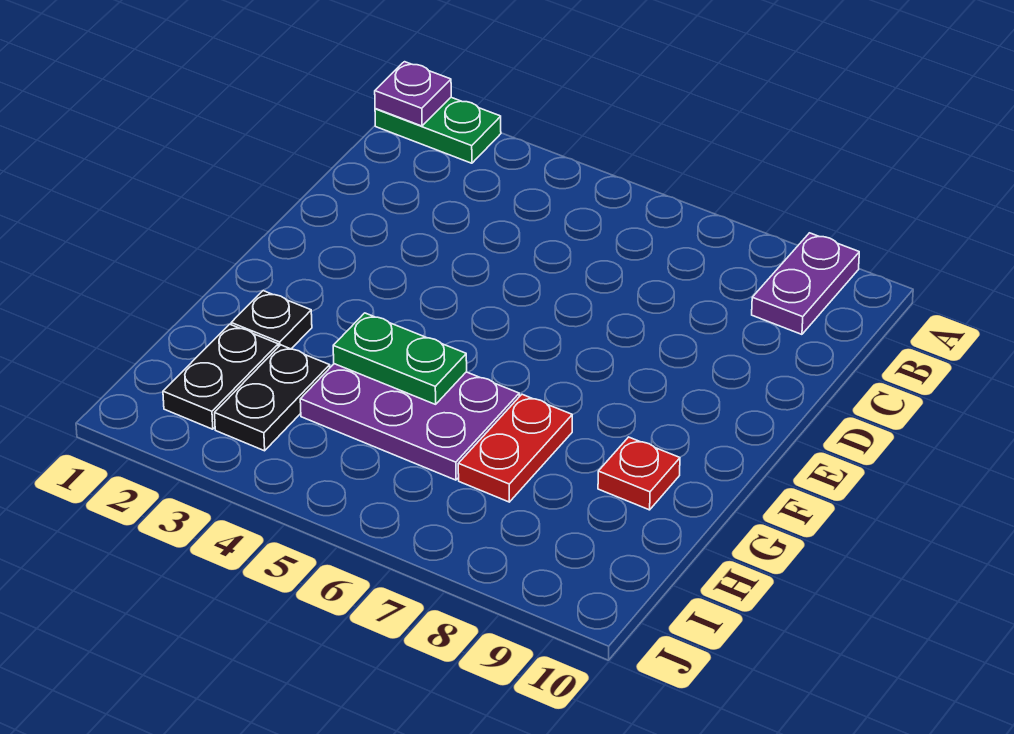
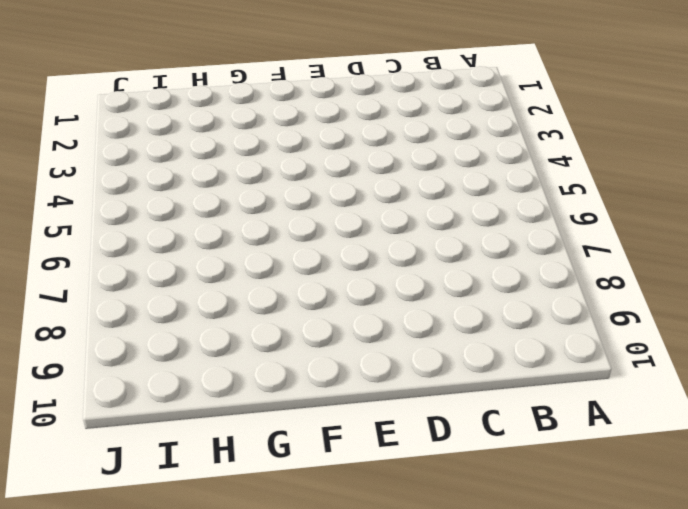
none -> green plate A1:A2 level 1
none -> purple plate A9:B9 level 1

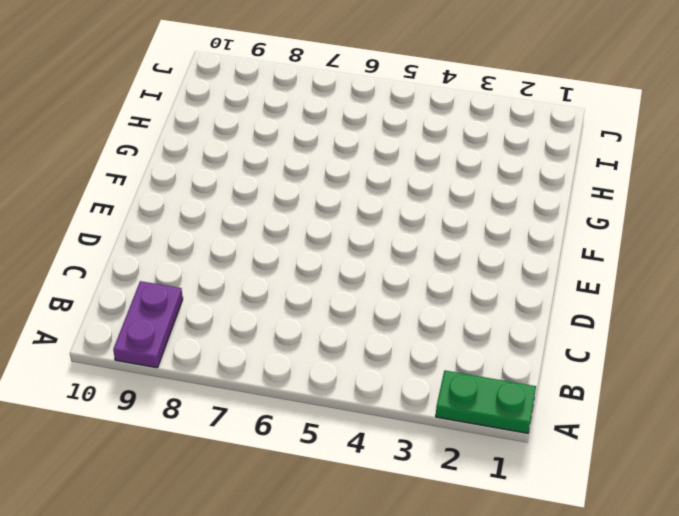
none -> black plate G2 level 1
none -> purple plate G4:H6 level 1

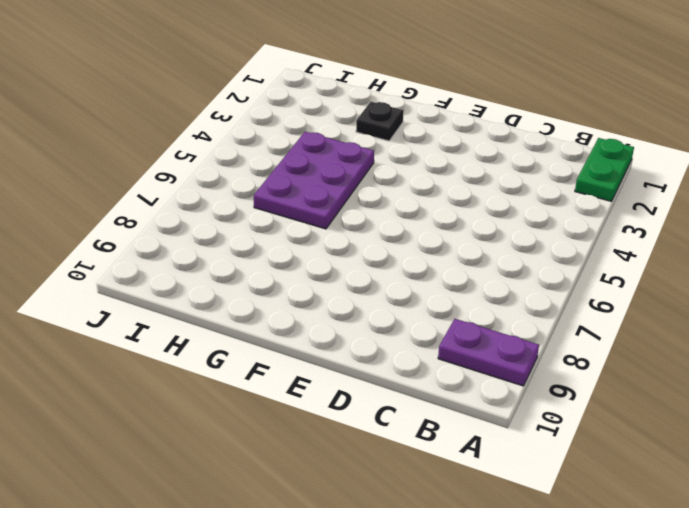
none -> red plate G7:H7 level 1
none -> red plate G9 level 1

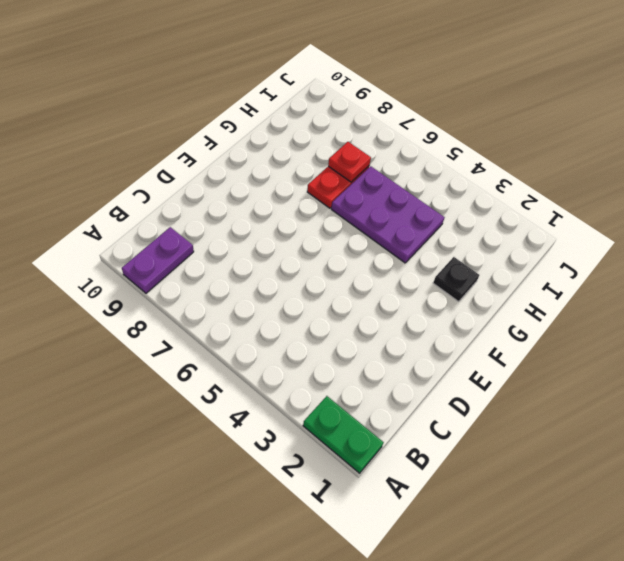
red plate H7 level 2 -> red plate G9 level 1
none -> black plate H2:I2 level 1
none -> black plate H3:I3 level 1

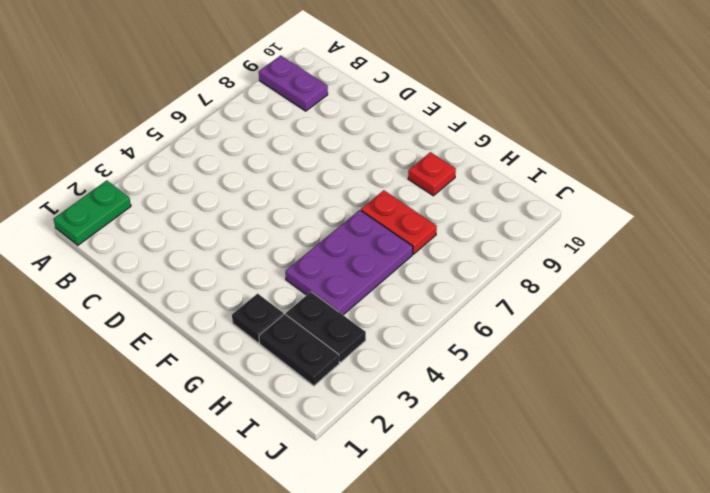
none -> purple plate A1 level 2
none -> green plate G4:G5 level 2

